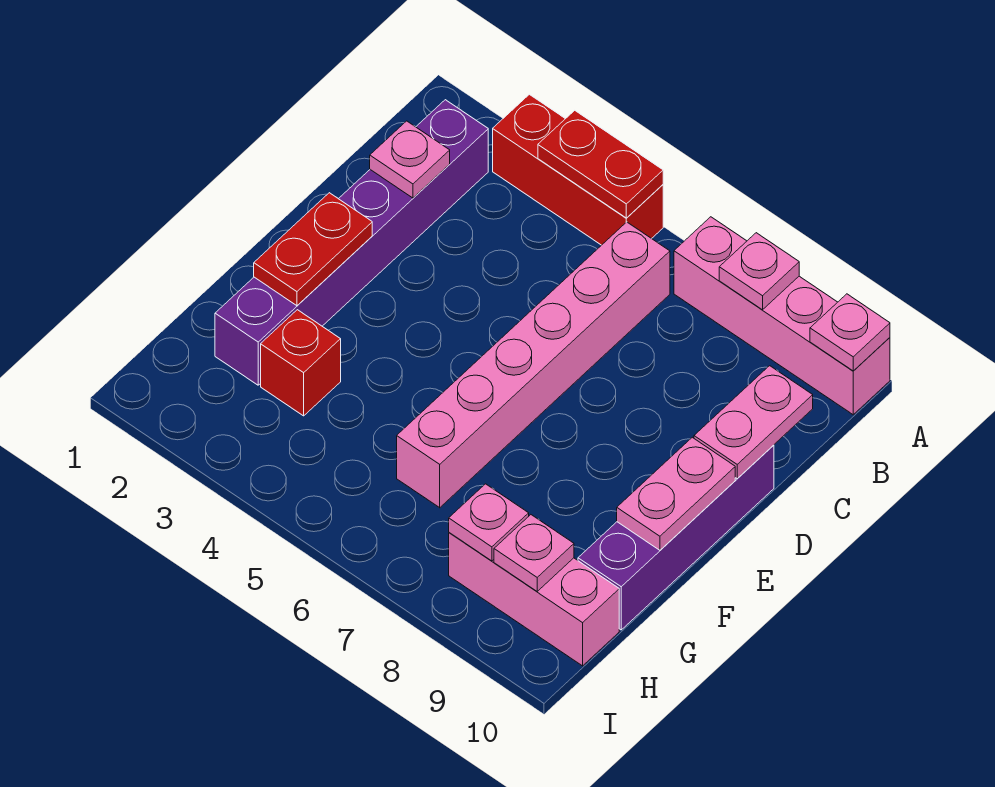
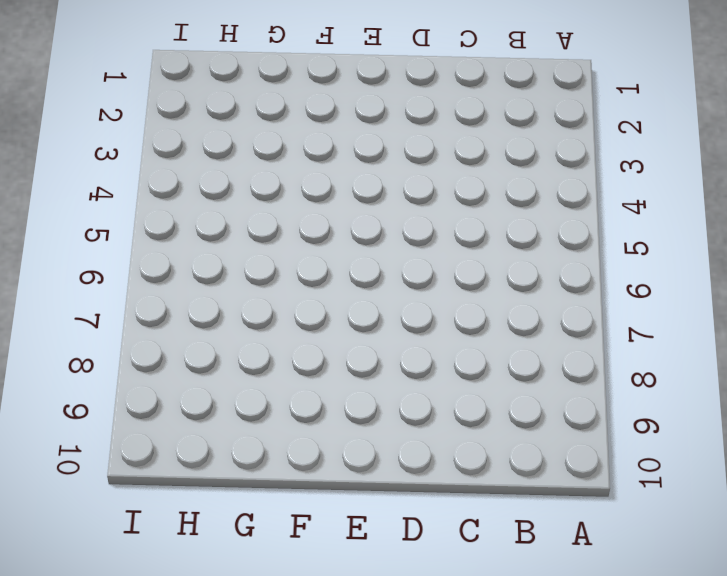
none -> red brick A3:A5 level 1
none -> pink brick A7:A10 level 1
none -> purple brick B2:G2 level 1

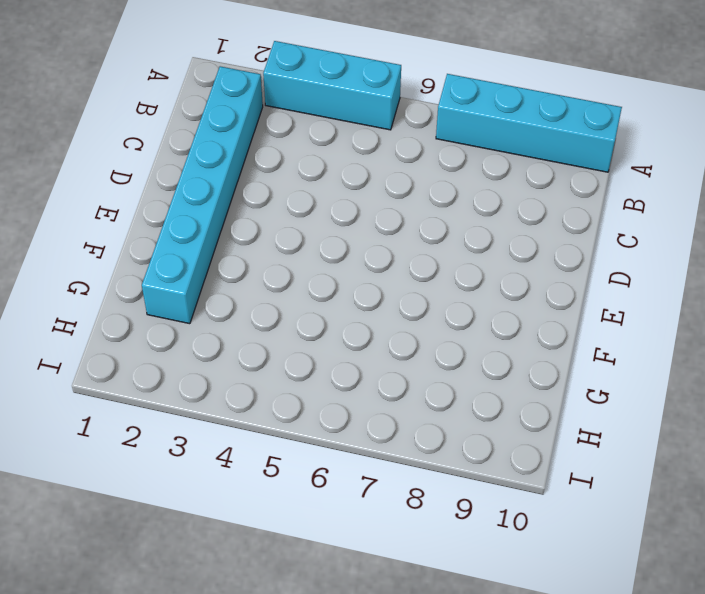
cyan brick A3:A5 level 1 -> red brick A3:A5 level 1
cyan brick A7:A10 level 1 -> pink brick A7:A10 level 1
cyan brick B2:G2 level 1 -> purple brick B2:G2 level 1
none -> pink brick B6:G6 level 1
none -> purple brick D10:G10 level 1
none -> red brick G3 level 1

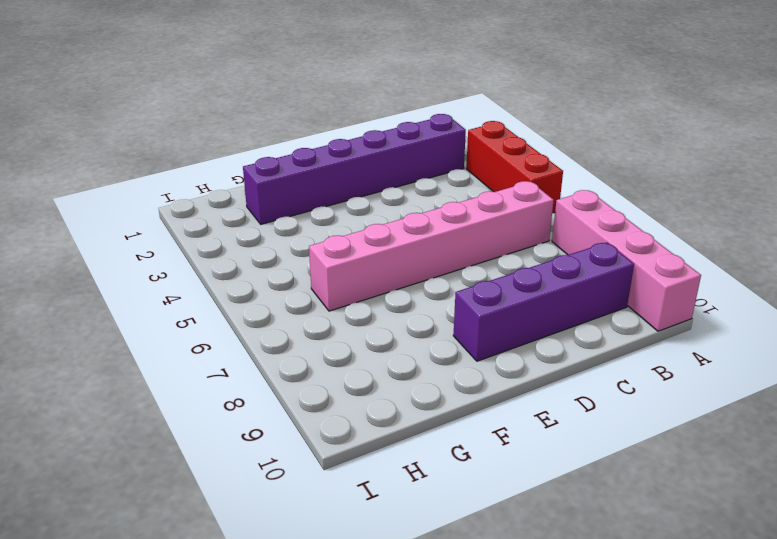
purple brick B9:E9 level 1 -> purple brick D10:G10 level 1
none -> red brick G3 level 1
none -> pink brick H8:H10 level 1
none -> red plate A4:A5 level 2

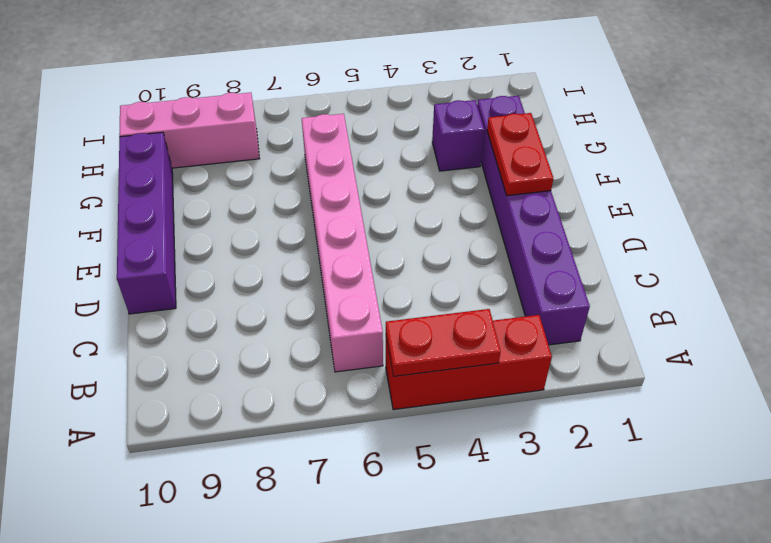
purple brick G3 level 1 -> red brick G3 level 1
none -> pink brick A7:A10 level 1
none -> pink plate A8 level 2
none -> pink plate A10 level 2

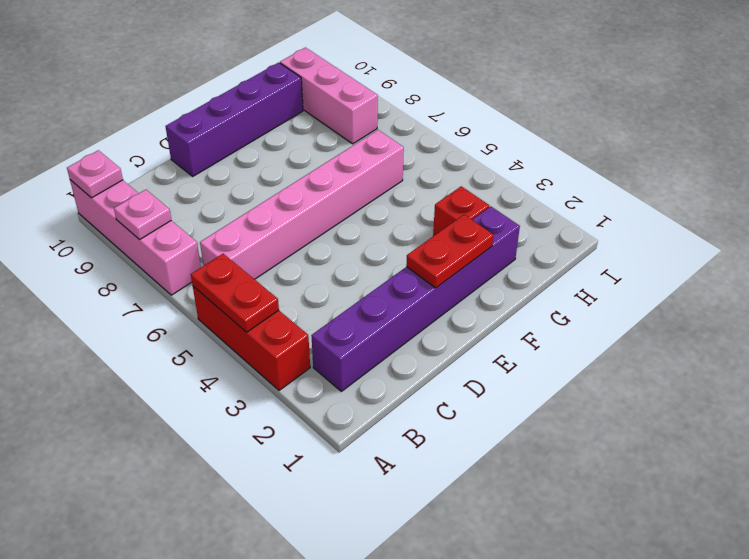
none -> pink plate C2 level 2
none -> pink plate C10:D10 level 2
none -> pink plate E10:F10 level 2

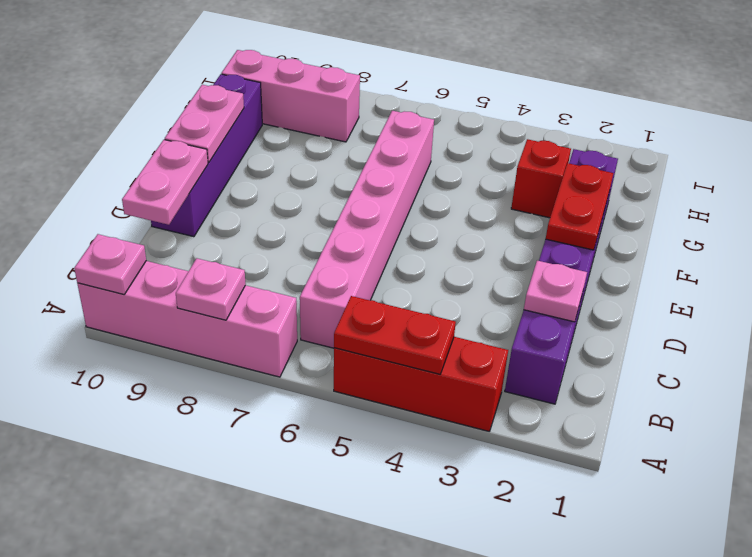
none -> pink plate H8 level 2
none -> pink plate H9 level 2

